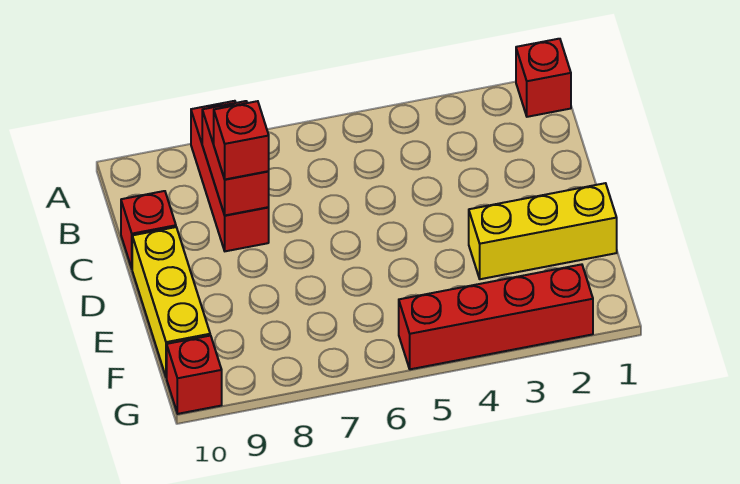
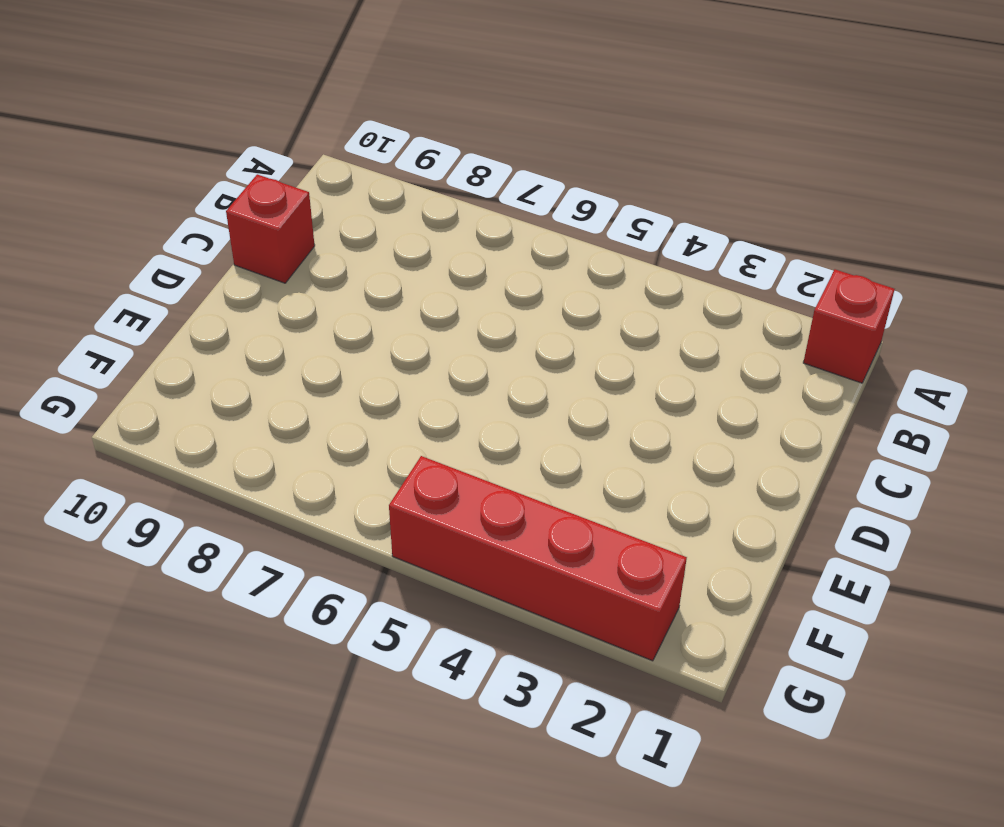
none -> red brick A8:C8 level 1
none -> yellow brick D10:F10 level 1

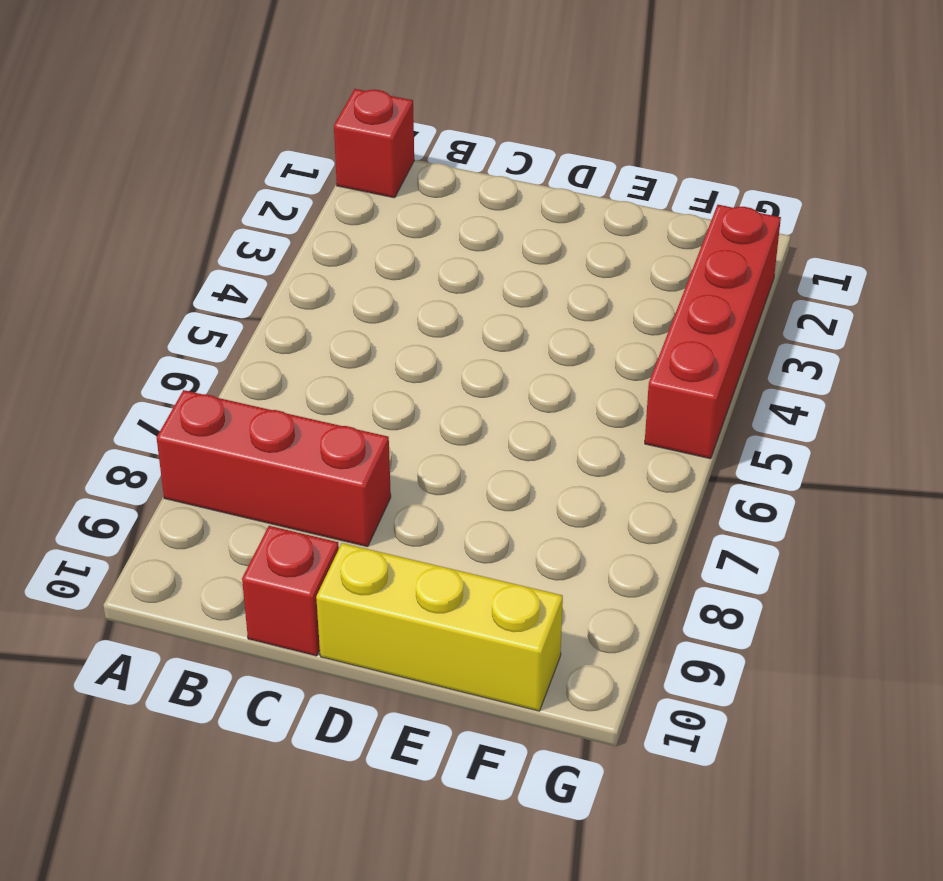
none -> yellow brick E1:E3 level 1
none -> red brick G10 level 1

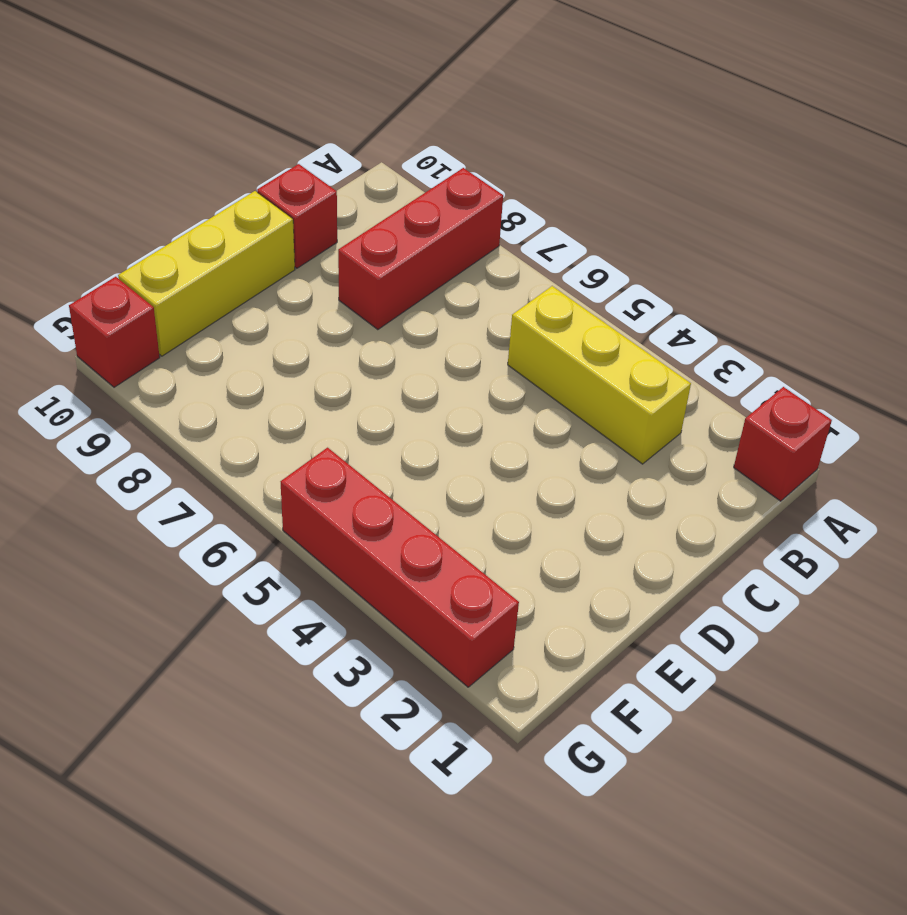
yellow brick B3:B5 level 1 -> yellow brick E1:E3 level 1
none -> red brick B8:C8 level 2
none -> red brick C8 level 3

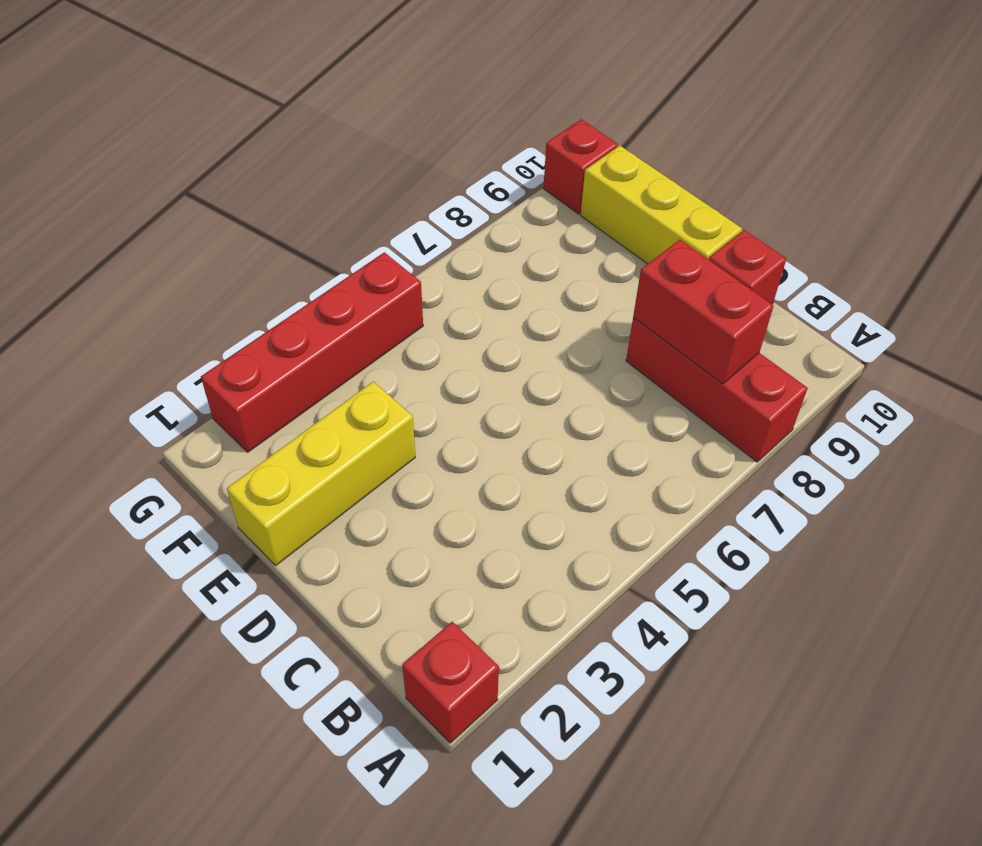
none -> red brick C8 level 3

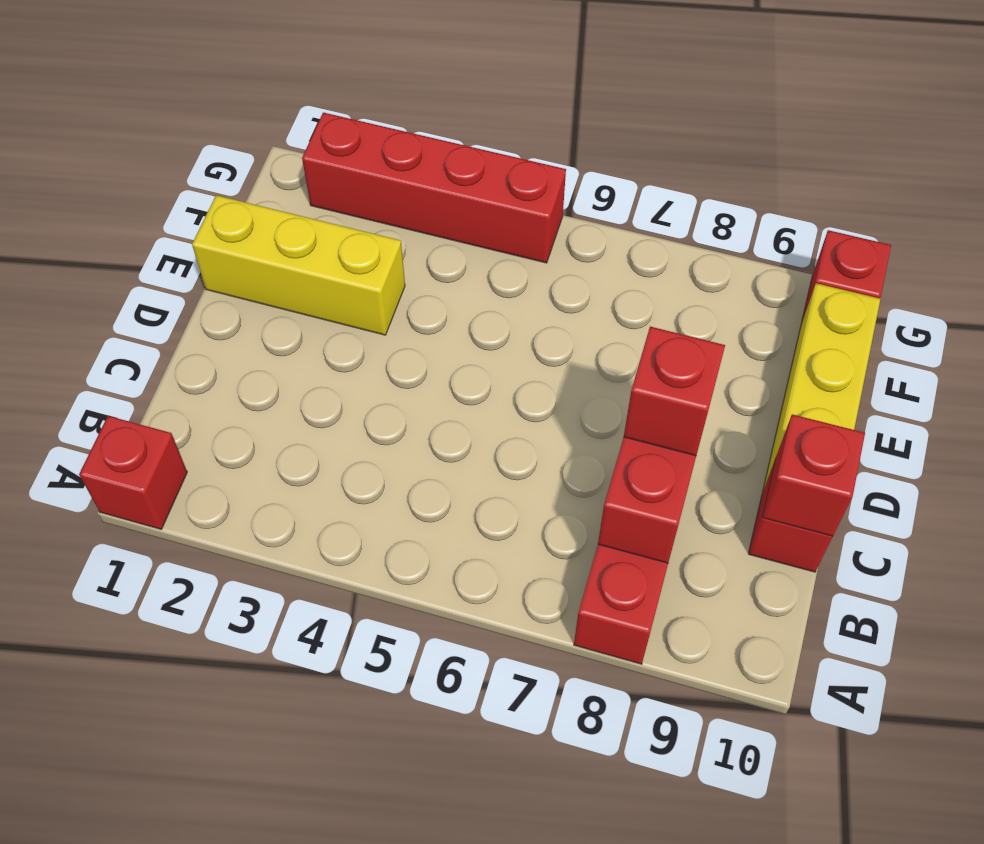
red brick C10 level 2 -> none

